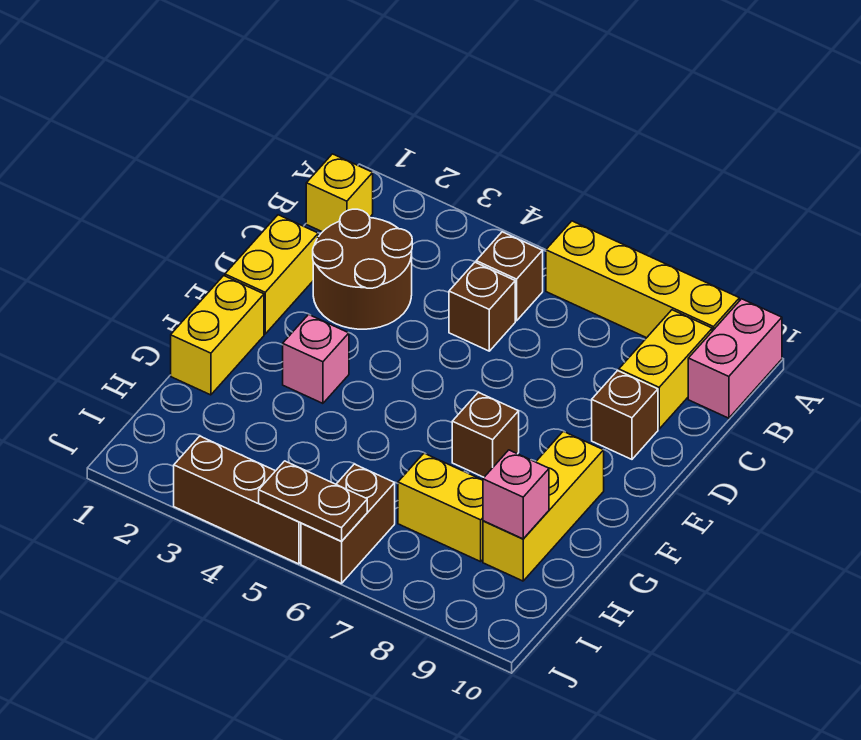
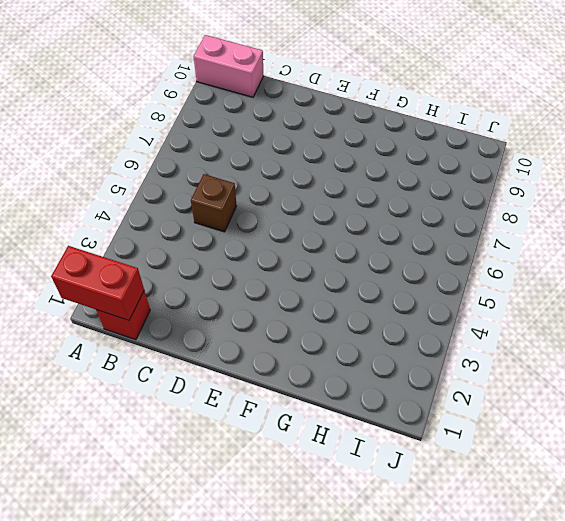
red brick A1:B1 level 2 -> none
red brick B1 level 1 -> yellow brick B1 level 1
none -> yellow brick A6:A9 level 1
none -> brown brick B5 level 1
none -> yellow brick B9:C9 level 1

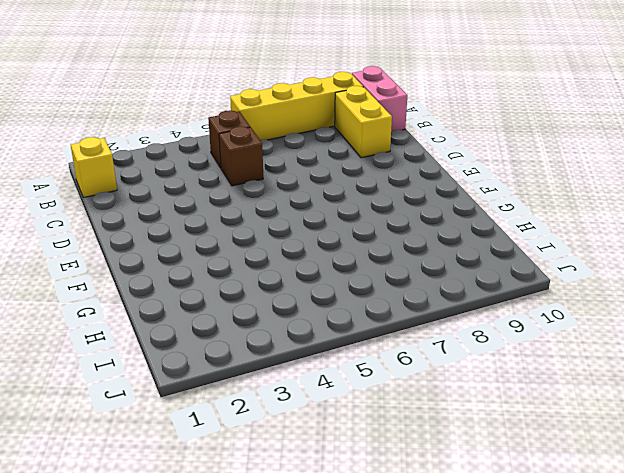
none -> brown round brick C2:D3 level 1
none -> yellow brick D1:E1 level 1
none -> brown brick D9 level 1

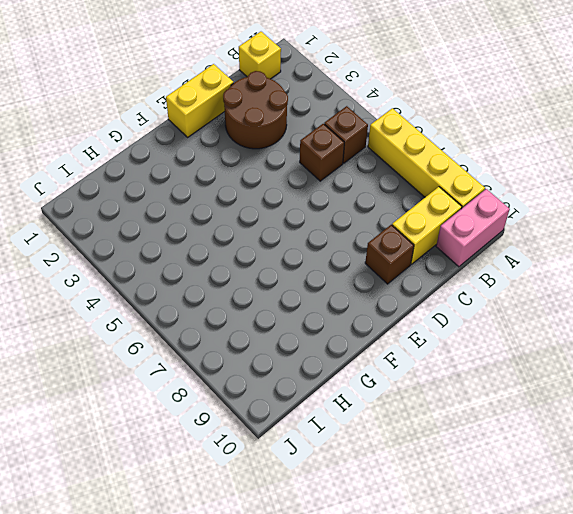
none -> yellow brick F1:G1 level 1
none -> pink brick F3 level 1
none -> brown brick F7 level 1

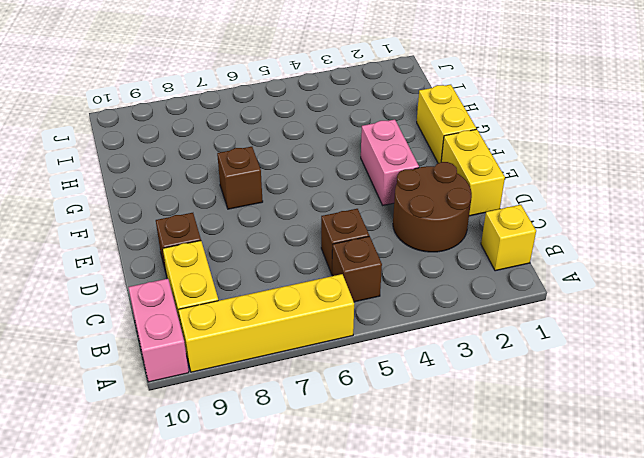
pink brick E3:F3 level 1 -> pink brick F3 level 1
none -> yellow brick F9:H9 level 1
none -> yellow brick H7:H8 level 1
none -> brown brick I6:J6 level 1

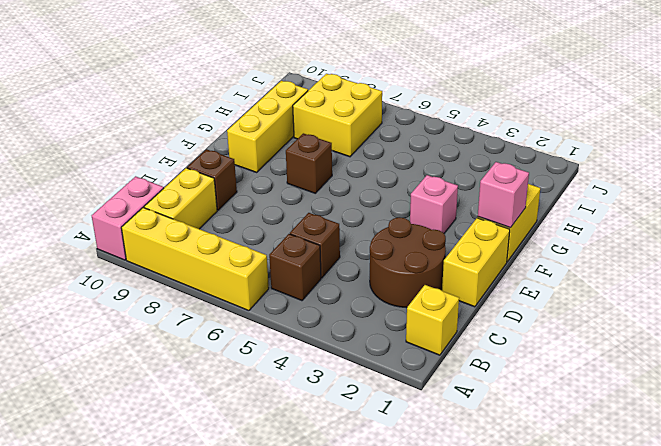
pink brick F1 level 2 -> pink brick H9 level 2
yellow brick H7:I8 level 1 -> yellow brick H7:H8 level 1
none -> brown brick I6:J6 level 1
none -> brown brick J3:J5 level 1
none -> brown plate J5:J6 level 2

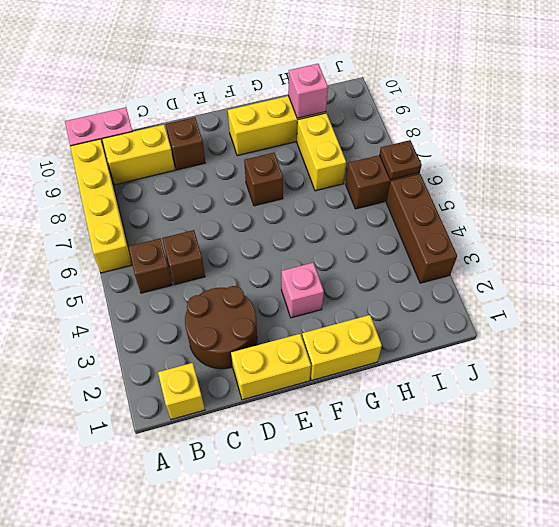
brown plate J6 level 2 -> brown plate J5:J6 level 2

